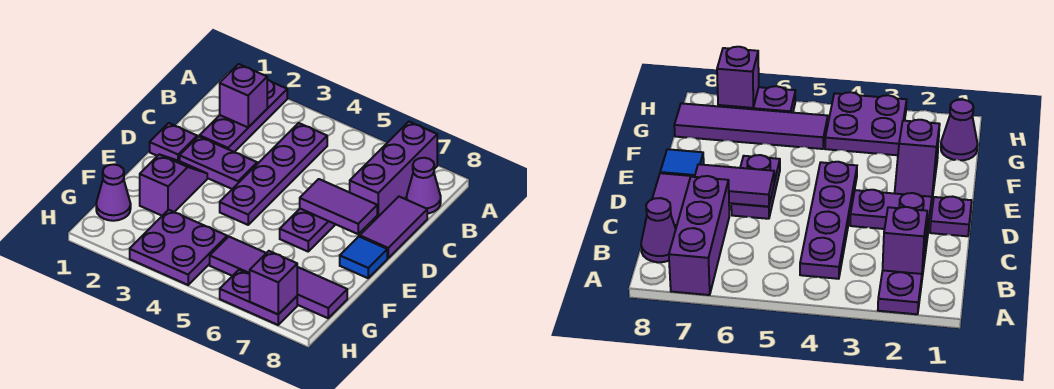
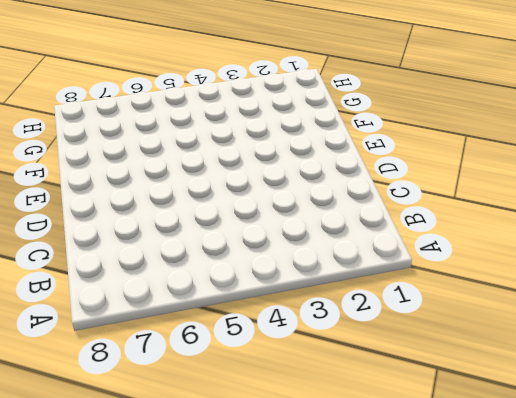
none -> purple plate A2:C2 level 1
none -> purple brick A7:C7 level 1
none -> purple plate B4:E4 level 1

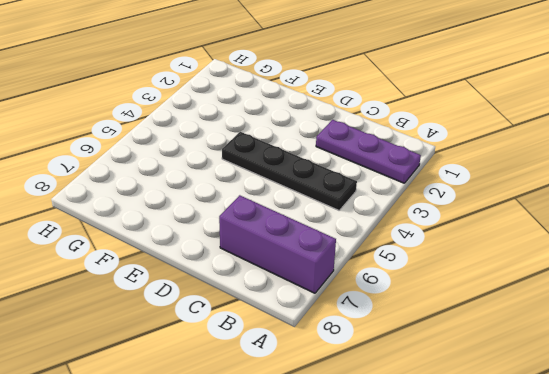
black plate B4:E4 level 1 -> purple plate B4:E4 level 1
none -> purple cone B8 level 1
none -> purple tile C8:D8 level 1
none -> purple plate D1 level 1

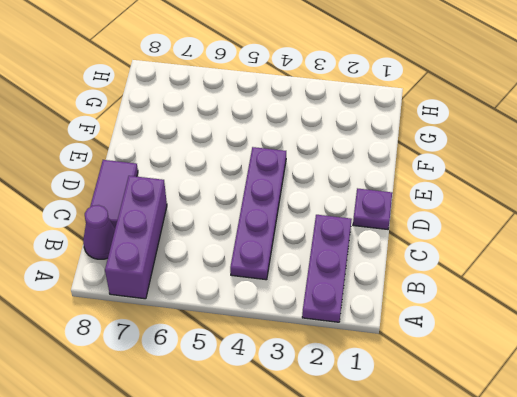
none -> purple plate D2:D3 level 1
none -> purple plate D6:E6 level 1
none -> purple slope E2:F2 level 1 top F

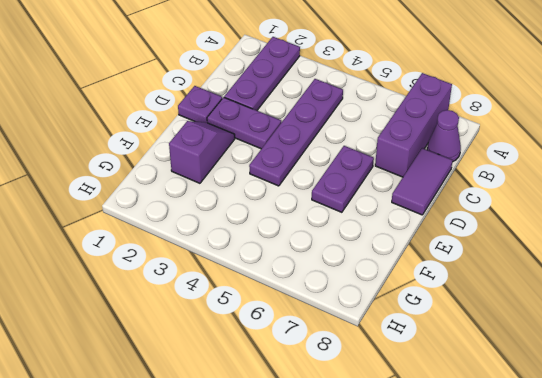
none -> blue tile E8 level 1
none -> purple cone G1 level 1
none -> purple plate G3:H4 level 1

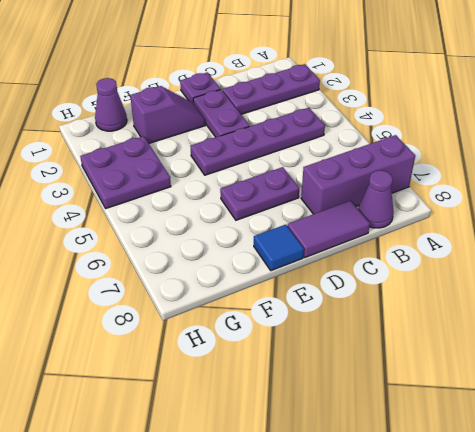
none -> purple tile G5:G8 level 1
none -> purple plate H6:H7 level 1
none -> purple brick B2 level 2

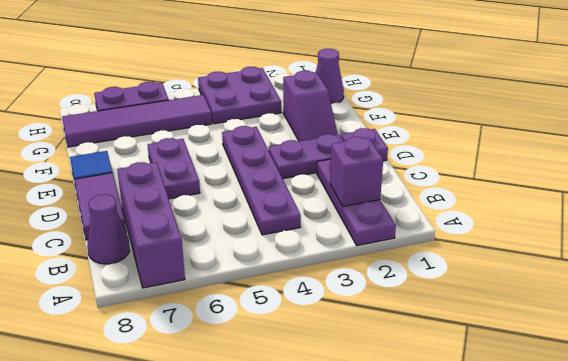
none -> purple tile D6:D7 level 2
none -> purple brick H7 level 2

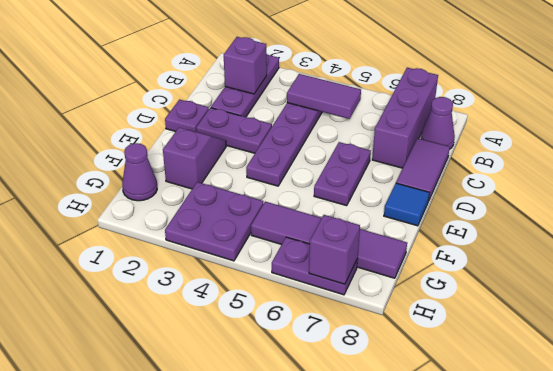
purple tile B4:B5 level 2 -> purple tile D6:D7 level 2

